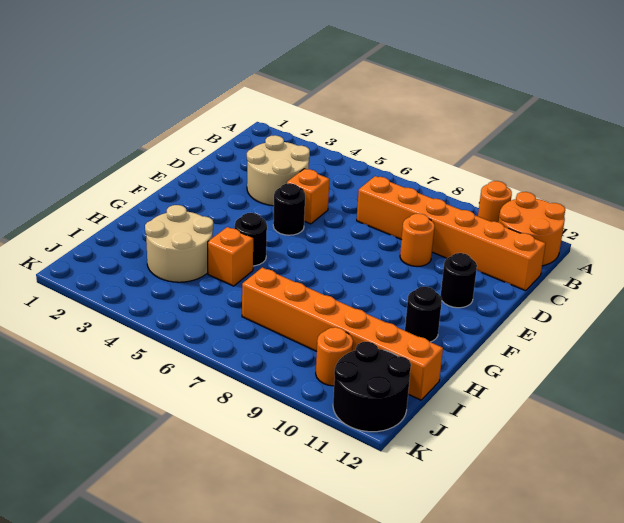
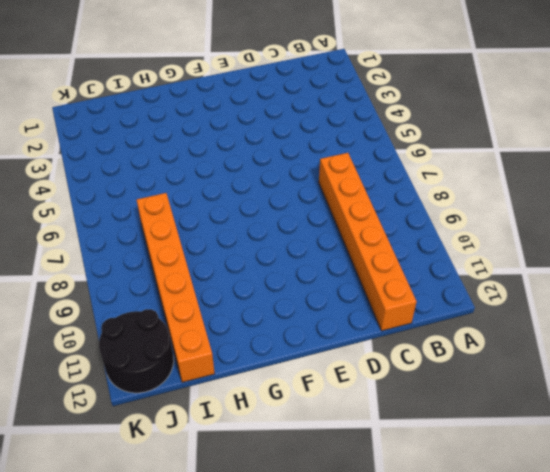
none -> orange round brick A10 level 1
none -> orange round brick A11:B12 level 1
none -> tan round brick C3:D4 level 1

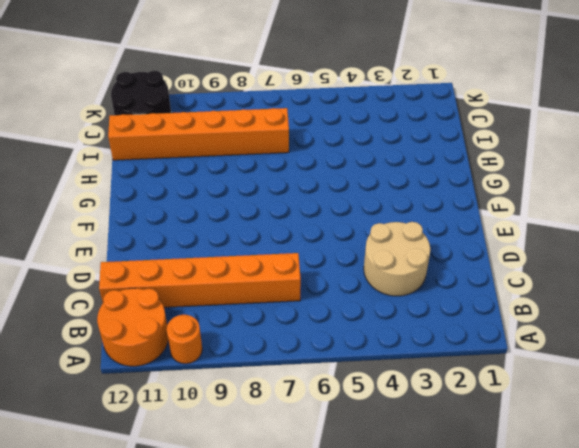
none -> orange brick D5 level 1
none -> orange round brick D9 level 1
none -> black round brick E5 level 1

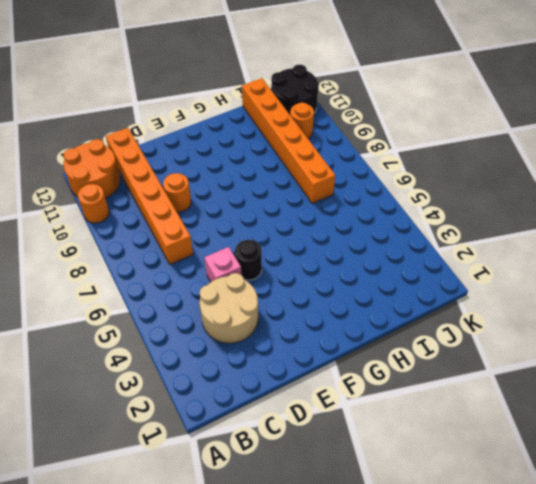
pink brick D5 level 1 -> orange brick D5 level 1
none -> black round brick E11 level 1
none -> black round brick G5 level 1
none -> black round brick G11 level 1

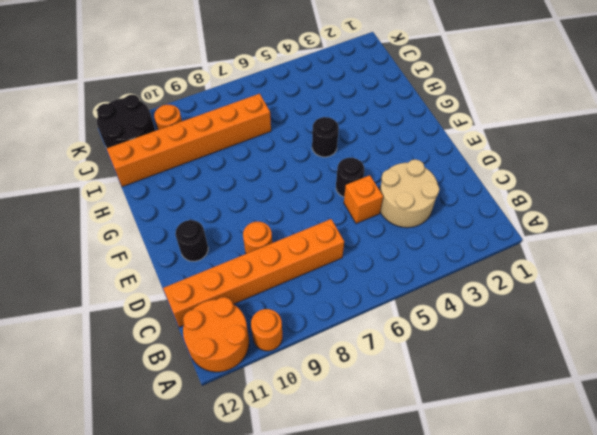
none -> black round brick G11 level 1
none -> tan round brick H3:I4 level 1
none -> orange brick H5 level 1

